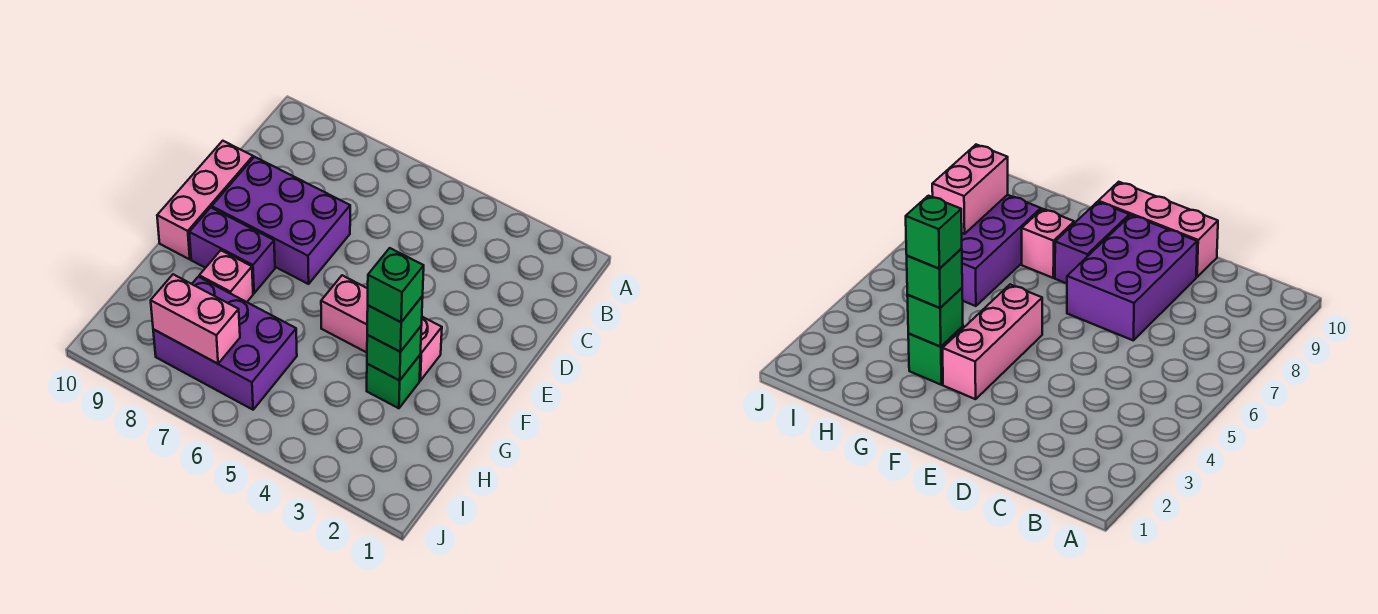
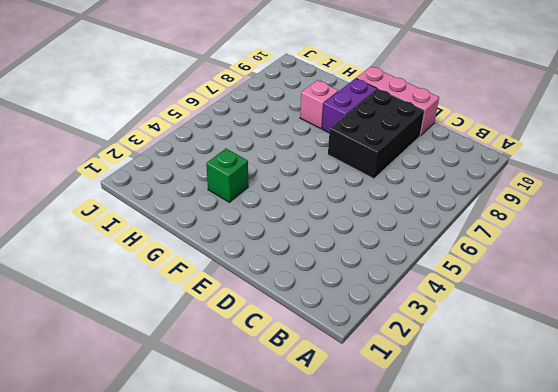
black brick D7:E9 level 1 -> purple brick D7:E9 level 1
none -> pink brick F3:F5 level 1
none -> purple brick H6:I8 level 1

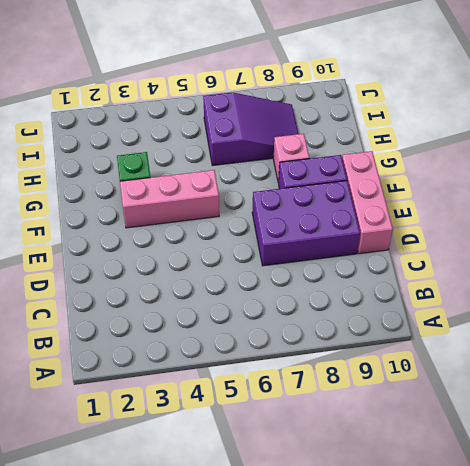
purple slope H6:I8 level 1 top 6 -> purple brick H6:I8 level 1
none -> green brick G3 level 2
none -> pink brick I7:I8 level 2

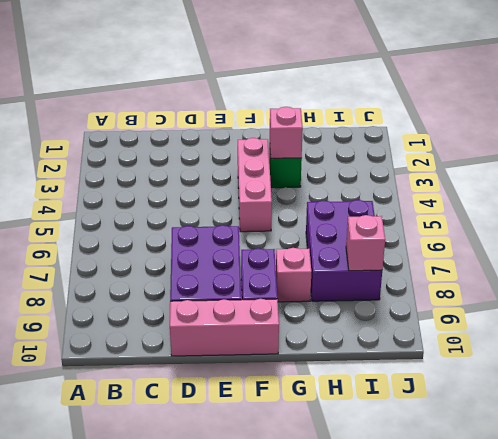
pink brick G3 level 2 -> green brick G3 level 2
pink brick I8 level 2 -> pink brick I7:I8 level 2
none -> green brick G3 level 3
none -> green brick G3 level 4

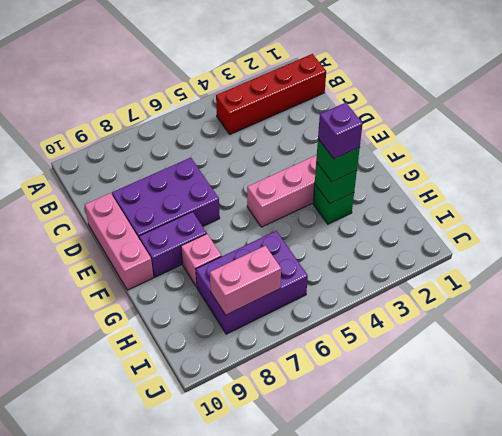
red brick B1:B4 level 1 -> none
purple brick G3 level 4 -> green brick G3 level 4

